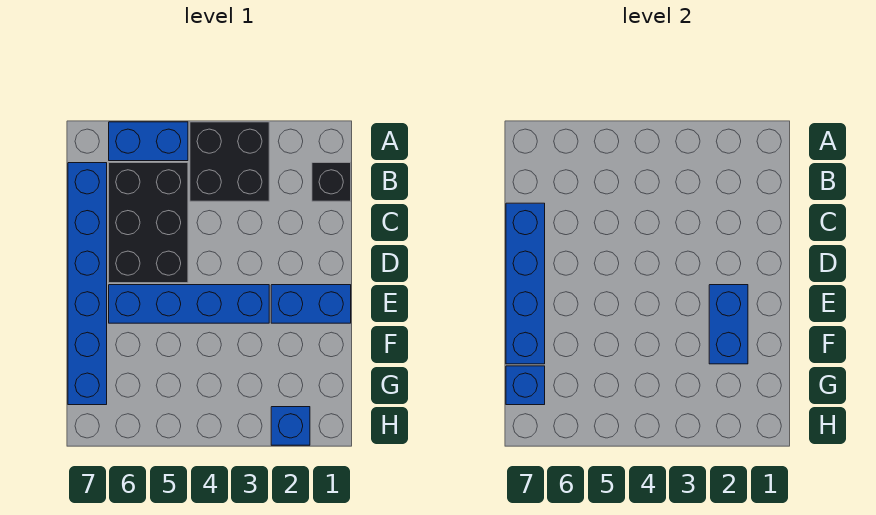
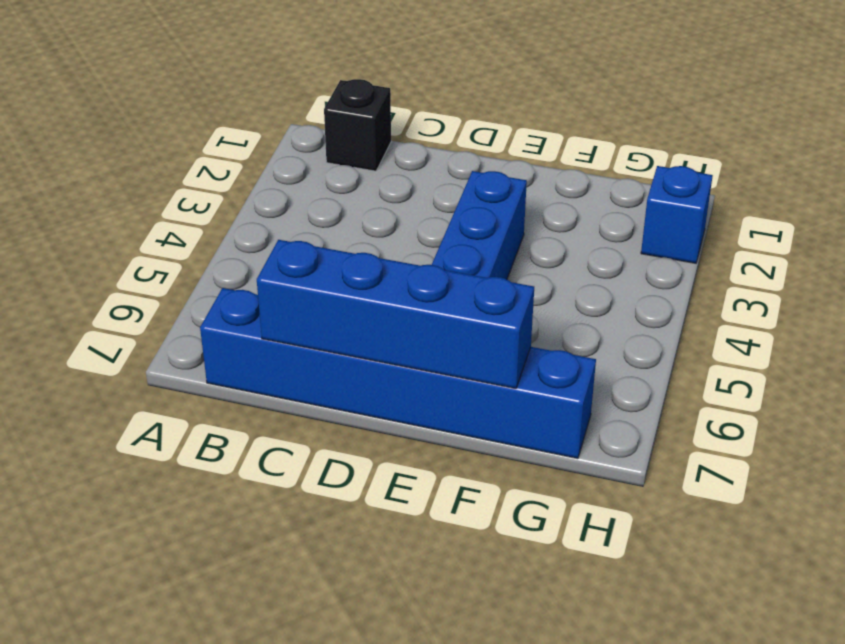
none -> black brick A3:B4 level 1
none -> blue brick A5:A6 level 1

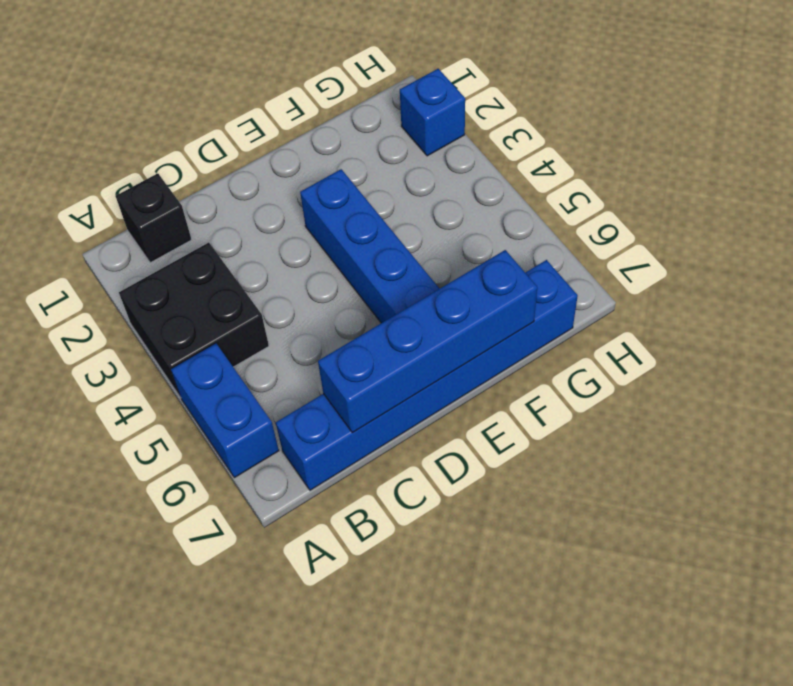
none -> black brick B5:D6 level 1
none -> blue brick E1:E2 level 1

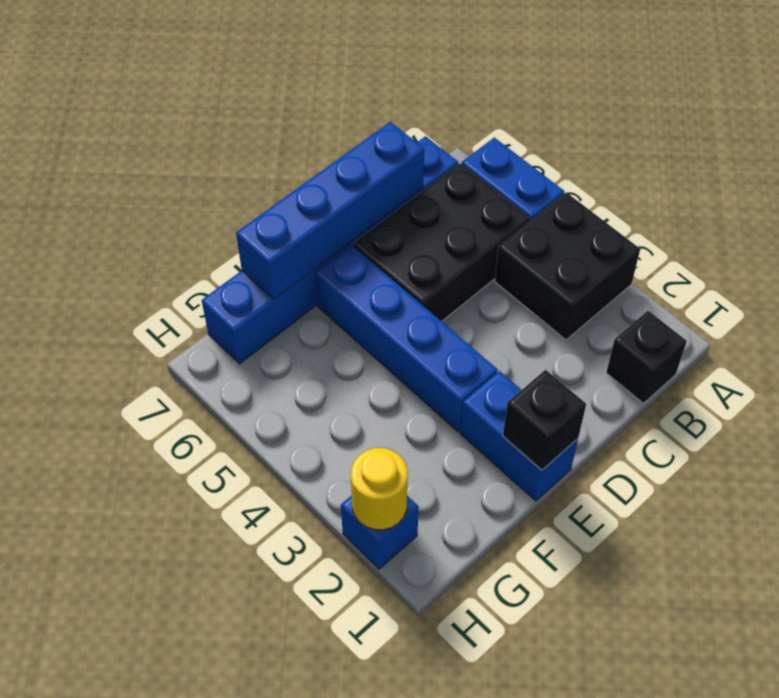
black brick E1 level 2 -> none
yellow round brick H2 level 2 -> none
none -> blue brick E2:F2 level 2
none -> blue brick G7 level 2

